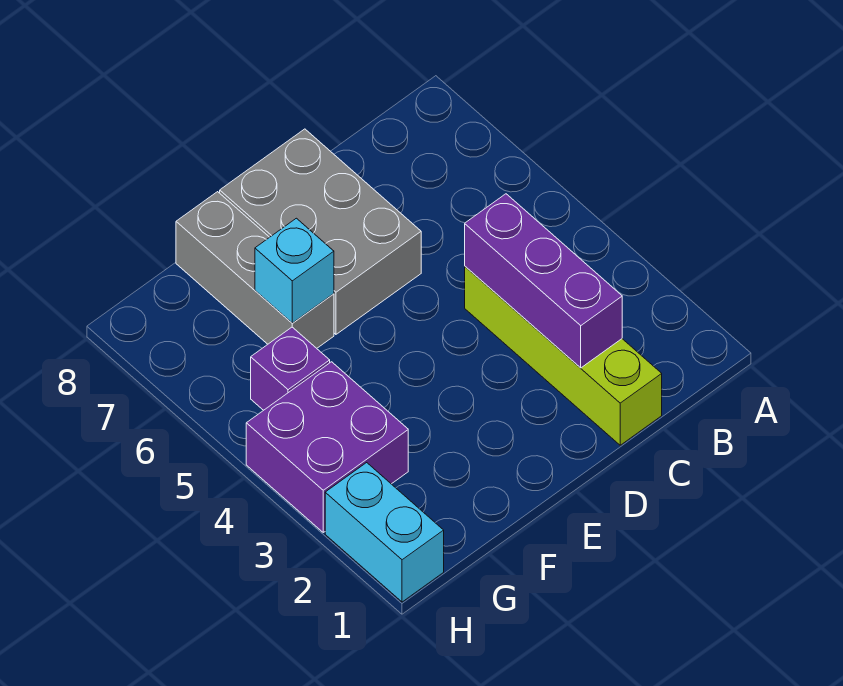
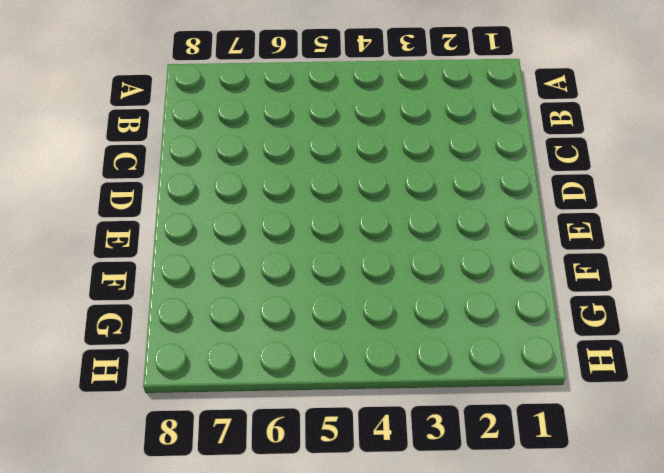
none -> lime brick C1:C4 level 1
none -> grey brick D6:E8 level 1

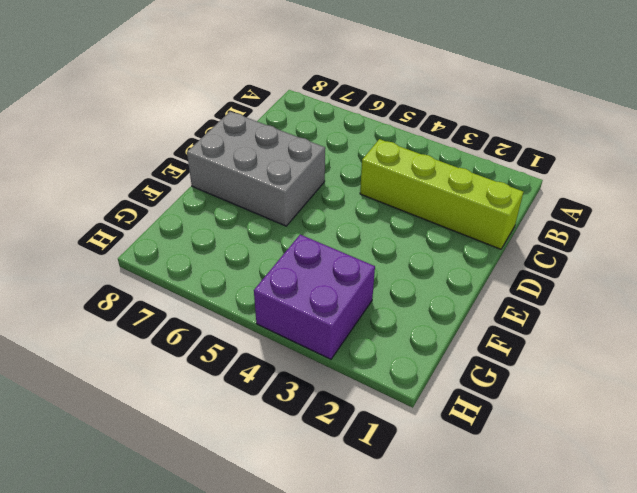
none -> grey brick F6:F8 level 1
none -> purple brick G5 level 1

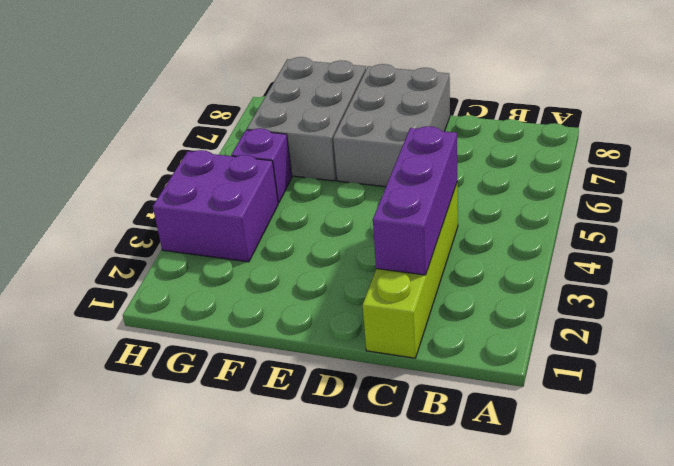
grey brick F6:G8 level 1 -> grey brick F6:F8 level 1
none -> cyan brick H1:H2 level 1
none -> cyan brick F6 level 2

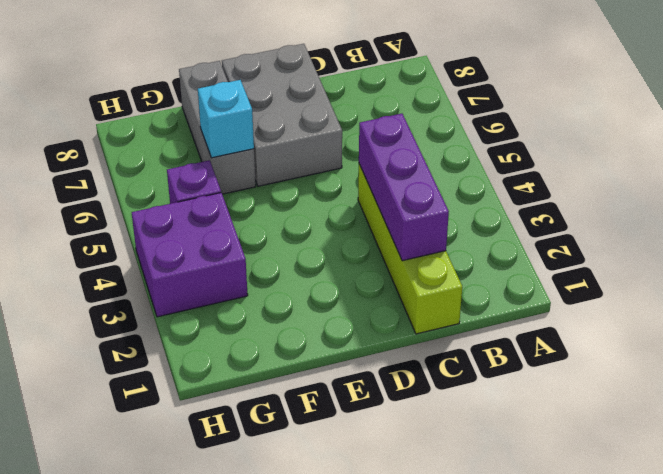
none -> cyan brick H1:H2 level 1

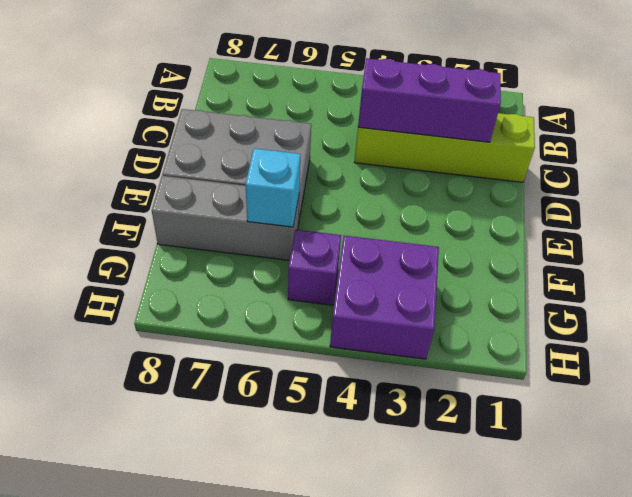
none -> cyan brick H1:H2 level 1

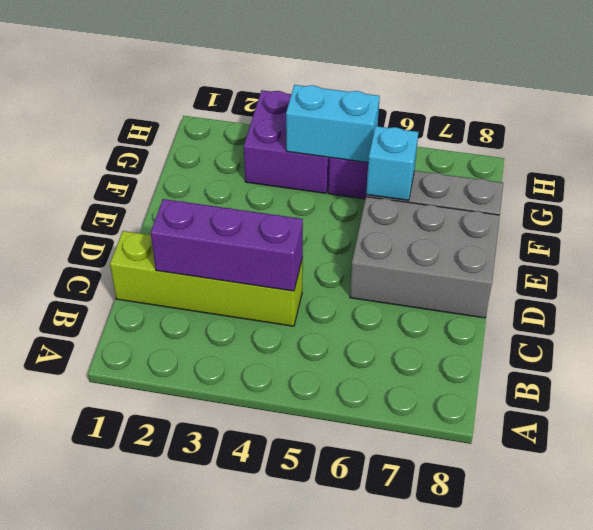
cyan brick G4:G5 level 2 -> cyan brick H1:H2 level 1

